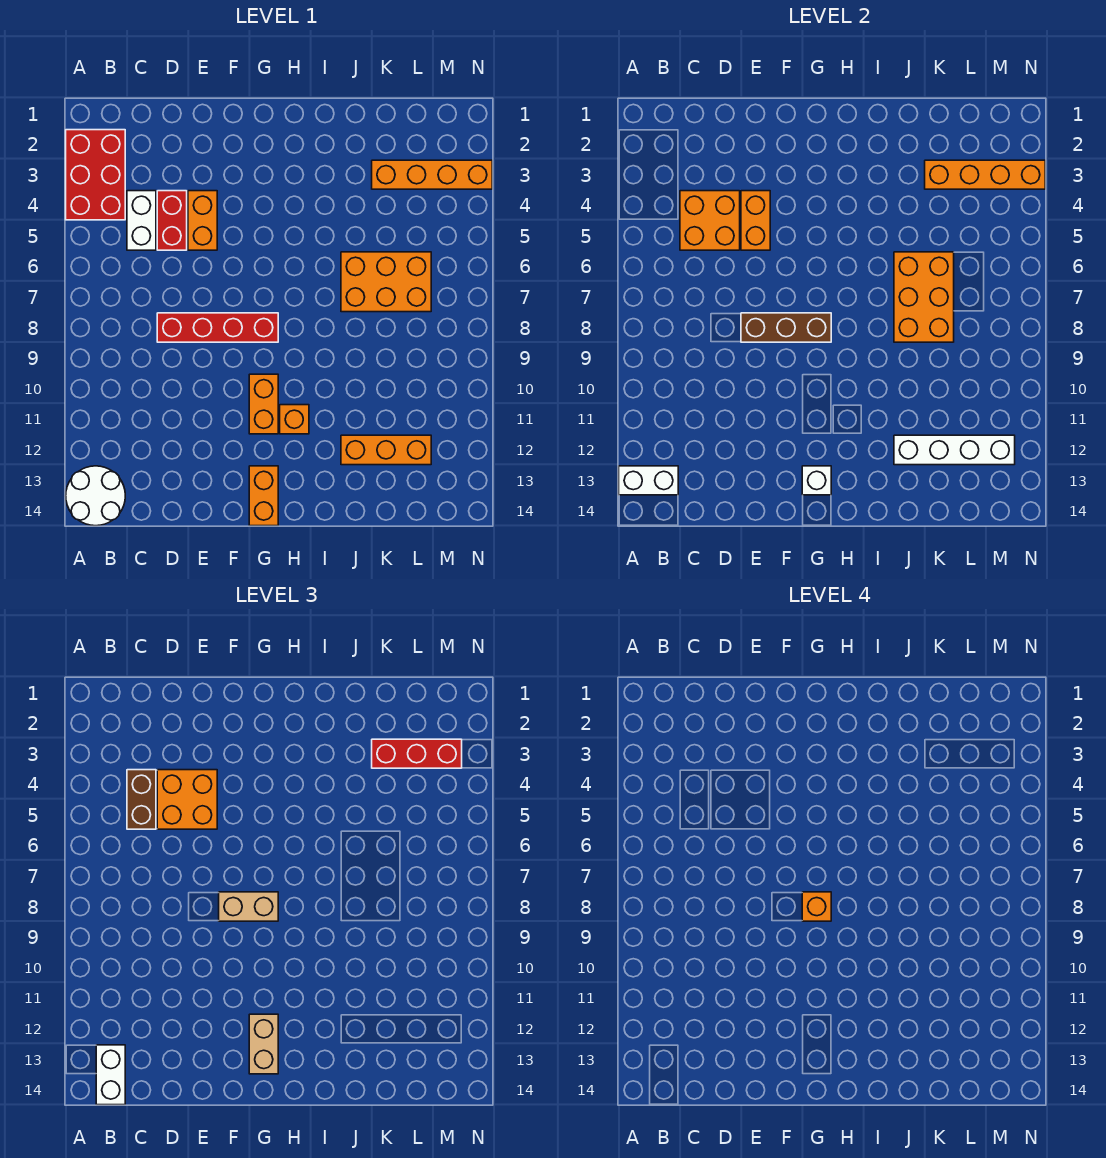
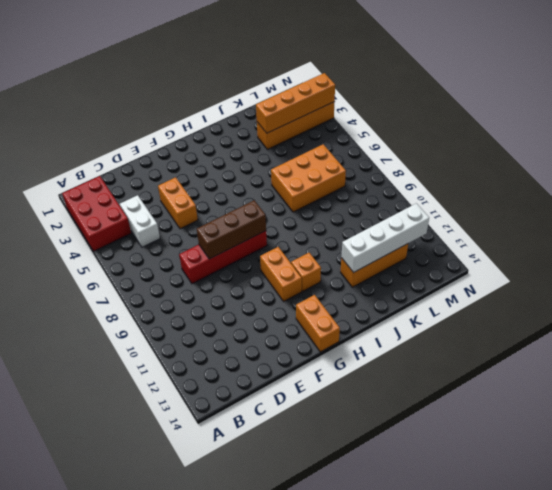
none -> white round brick A13:B14 level 1
none -> red brick D4:D5 level 1
none -> white brick A13:B13 level 2

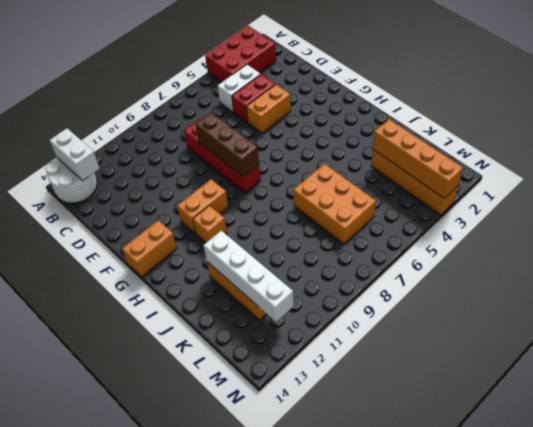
none -> orange brick C4:D5 level 2
none -> orange brick E4:E5 level 2
none -> white brick G13 level 2

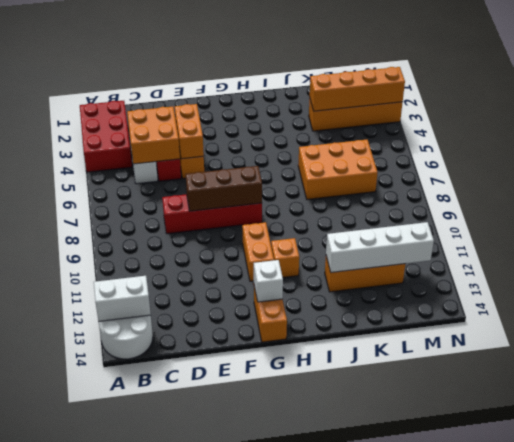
none -> orange brick J6:K8 level 2
none -> white brick B13:B14 level 3
none -> brown brick C4:C5 level 3

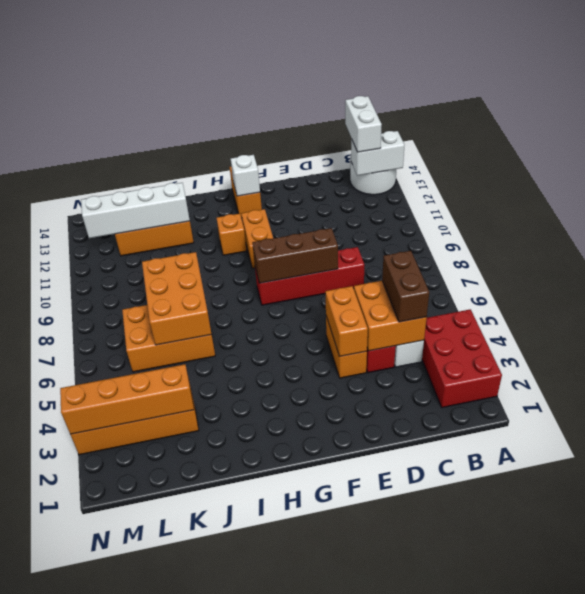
none -> orange brick D4:E5 level 3
none -> tan brick F8:G8 level 3
none -> tan brick G12:G13 level 3

